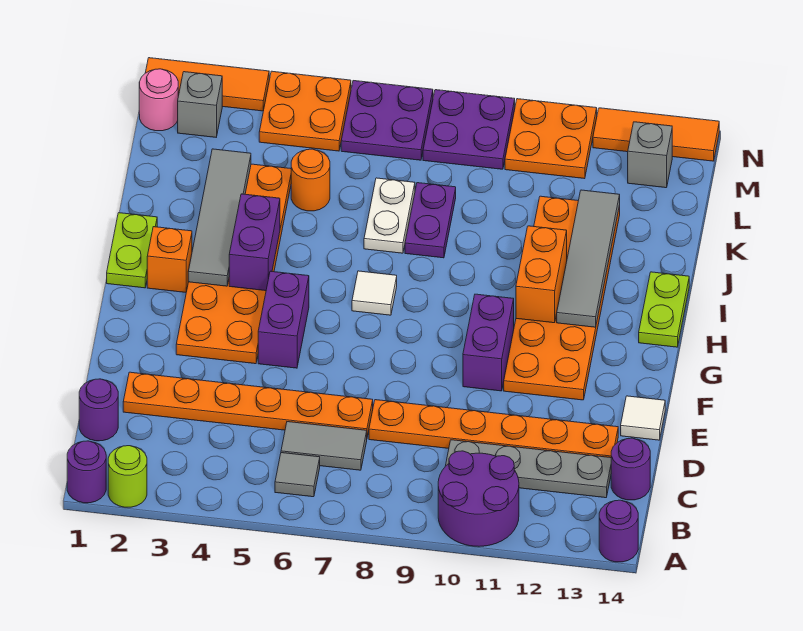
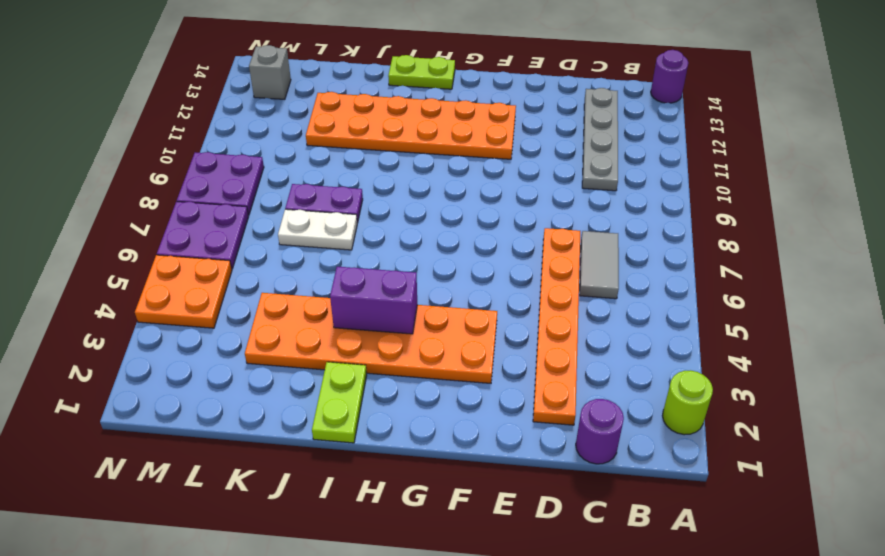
lime plate I1:I2 level 1 -> lime plate H1:I1 level 1
none -> purple round brick A1 level 1
none -> purple round brick A10:B11 level 1
none -> grey tile B6 level 1
none -> purple round brick C14 level 1

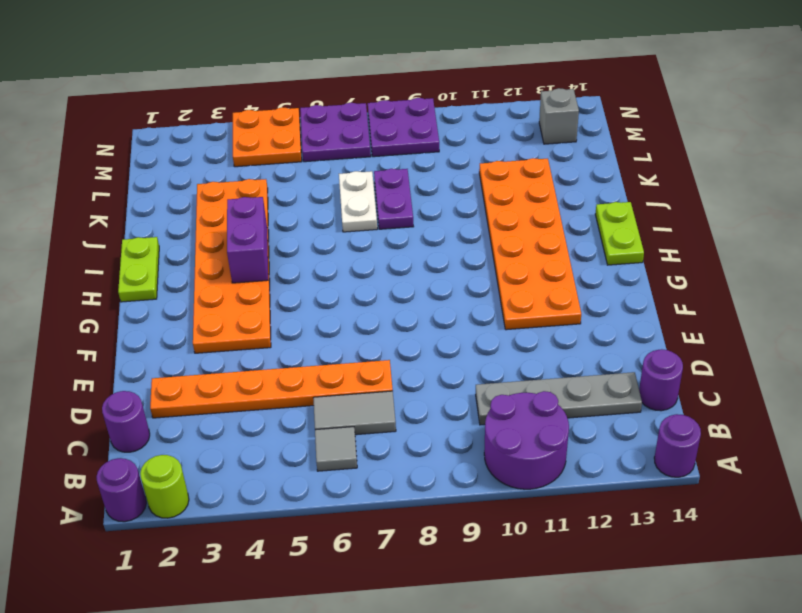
none -> orange plate D8:D13 level 1
none -> white tile E14 level 1
none -> purple brick F5:G5 level 1
none -> purple brick F10:G10 level 1

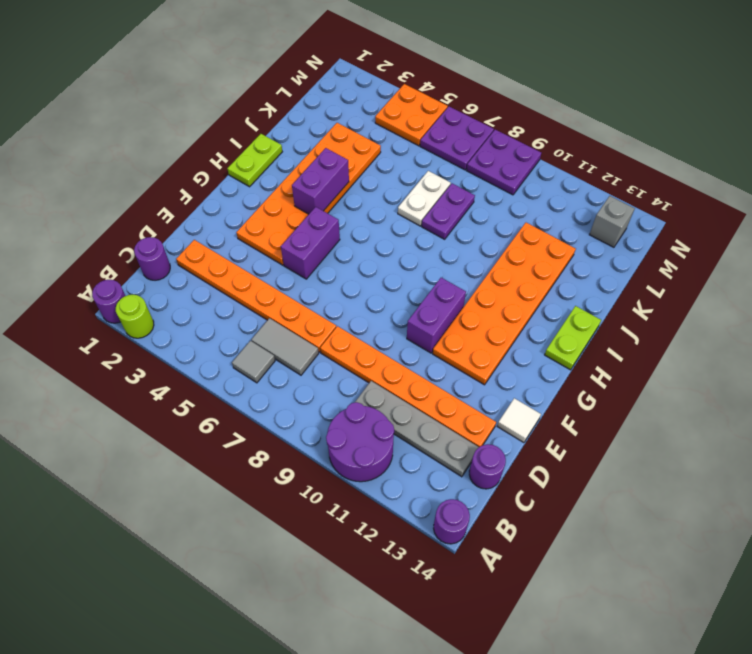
none -> orange brick H2 level 1
none -> white tile H7 level 1
none -> orange round brick K5 level 1
none -> pink round brick M1 level 1

